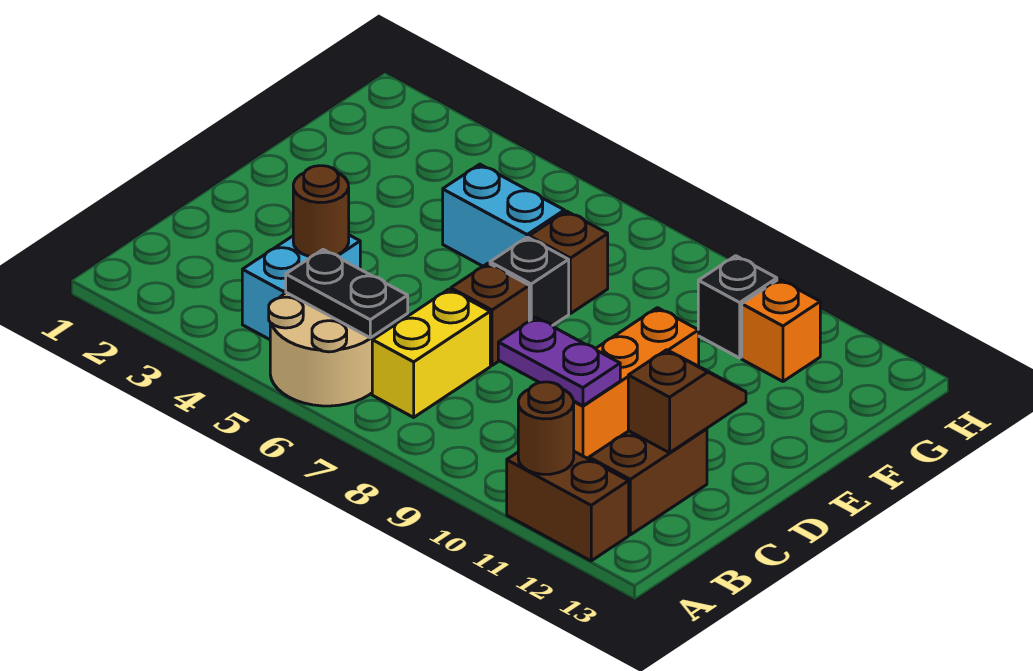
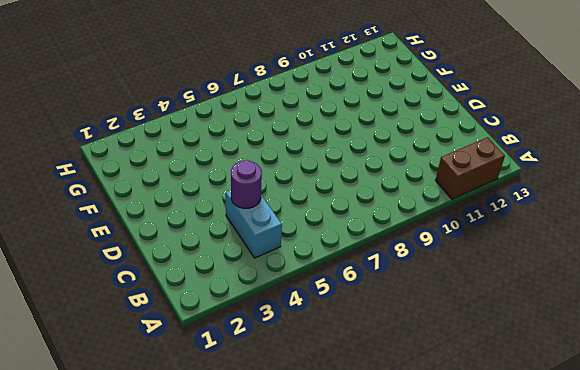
purple round brick C4 level 2 -> brown round brick C4 level 2
none -> tan round brick A5:B6 level 1
none -> yellow brick B7:C7 level 1
none -> brown brick B12:C12 level 1

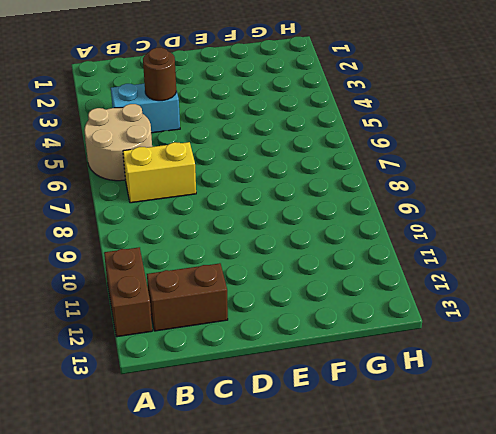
none -> orange brick C10:E10 level 1
none -> brown brick D7 level 1
none -> black brick E7 level 1

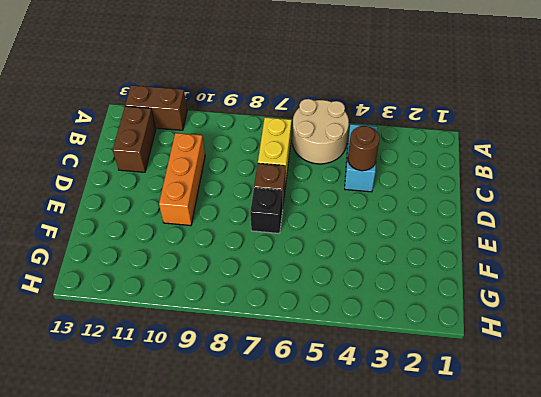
none -> cyan brick F5:F6 level 1
none -> brown brick F7 level 1
none -> black brick G10 level 1

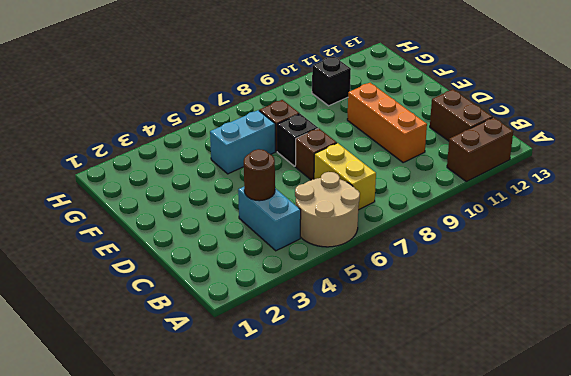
none -> orange brick G11 level 1
none -> brown round brick A11 level 2
none -> black plate B5:B6 level 2

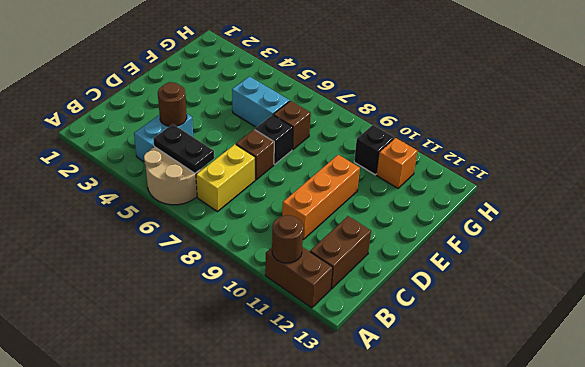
none -> purple plate C9:C10 level 2
none -> brown slope C12:D12 level 2 top C

